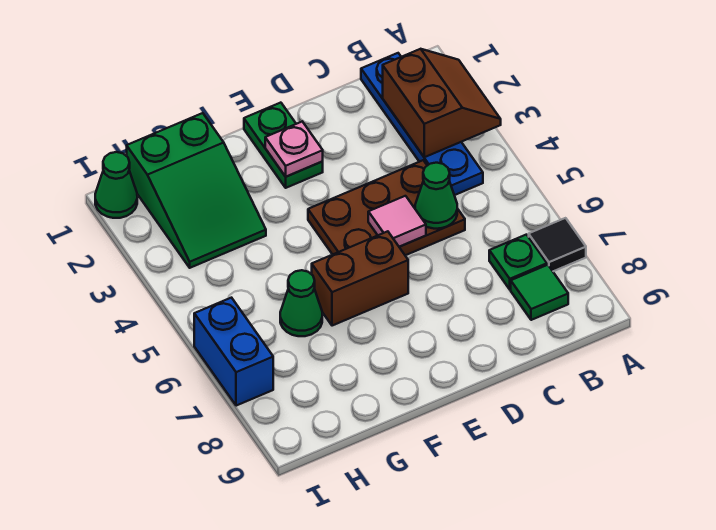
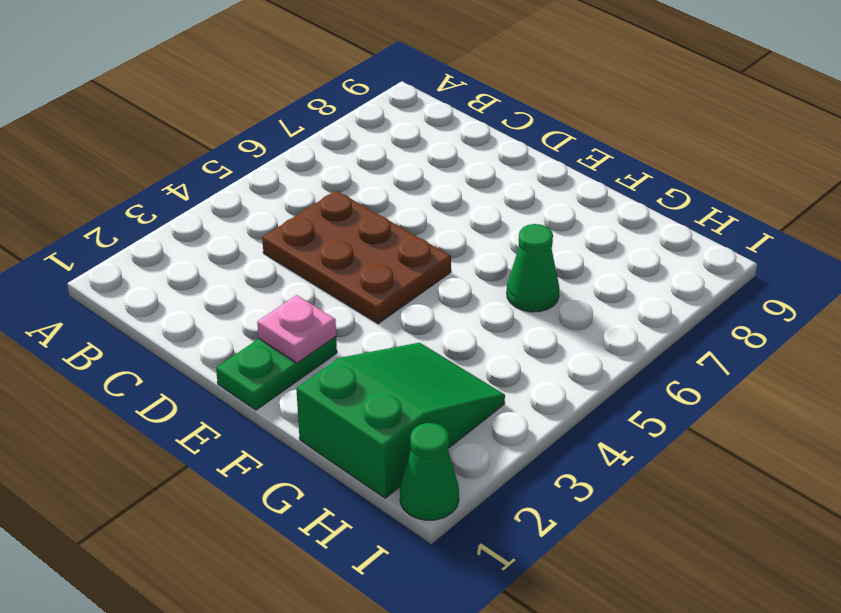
none -> black tile A7 level 1
none -> blue plate B1:B4 level 1
none -> green plate B7 level 1

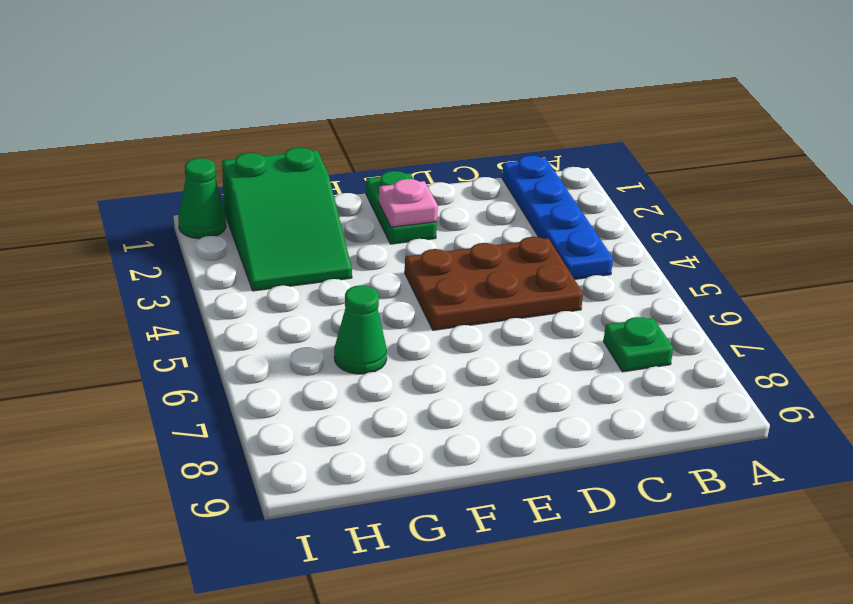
none -> black tile A7 level 1
none -> green tile B8 level 1
none -> brown brick E6:F6 level 1

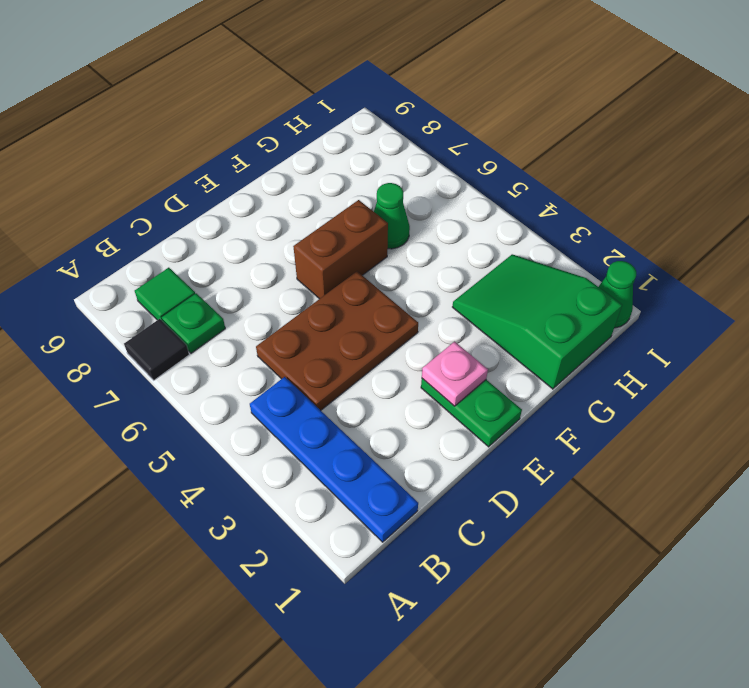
none -> blue brick I6:I7 level 1
none -> brown slope A2:B3 level 2 top B
none -> green cone C5 level 2

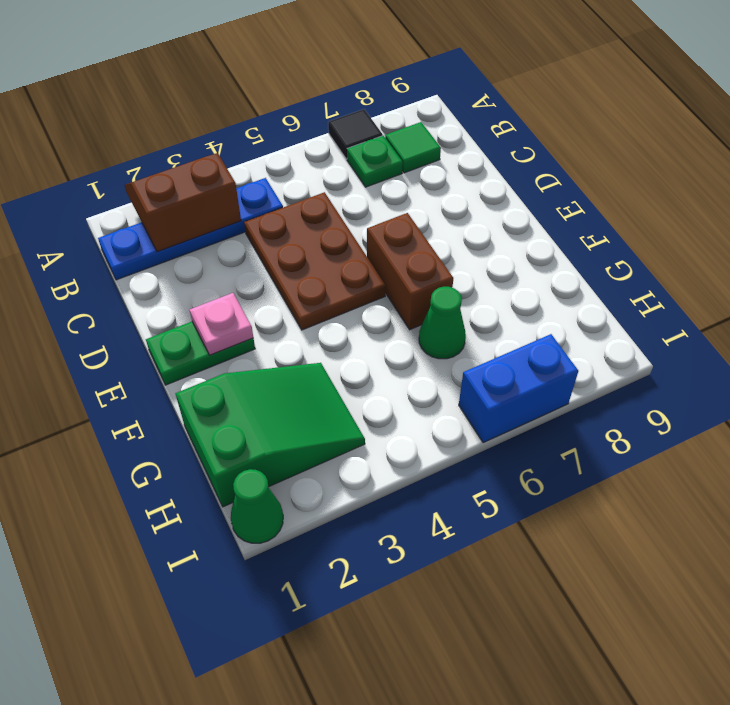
none -> green cone C5 level 2
none -> pink tile D5 level 2

